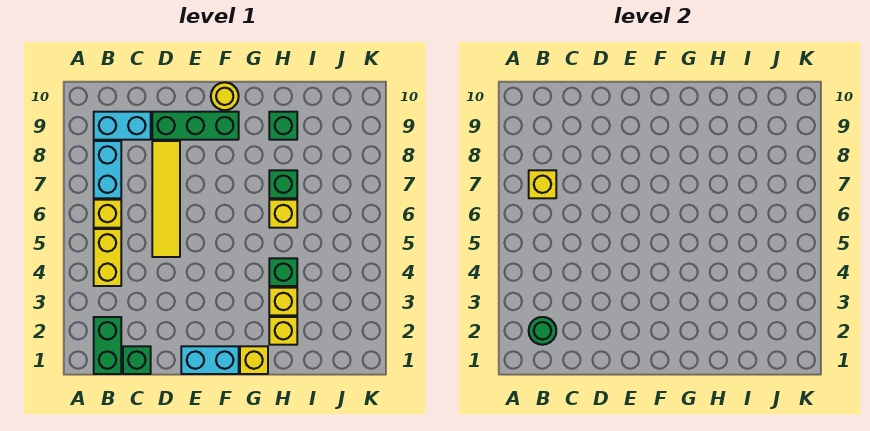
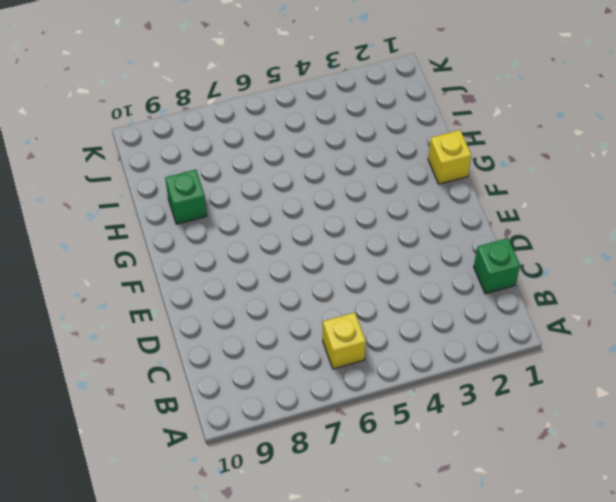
none -> green brick B1:B2 level 1
none -> yellow brick B4:B5 level 1
none -> cyan brick B7:B8 level 1

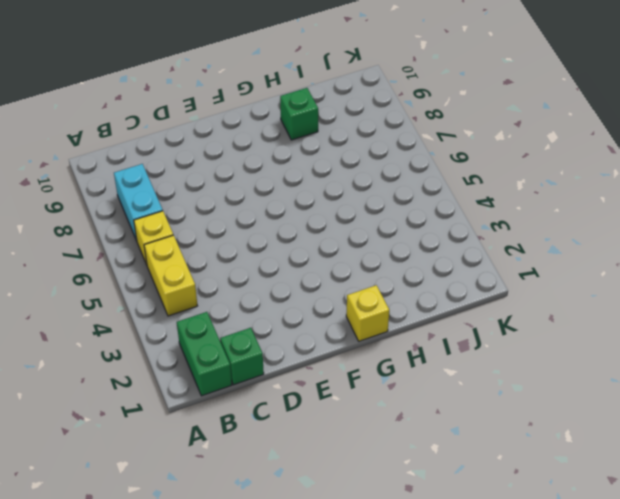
none -> cyan brick B9:C9 level 1
none -> yellow tile D5:D8 level 1
none -> green brick D9:F9 level 1

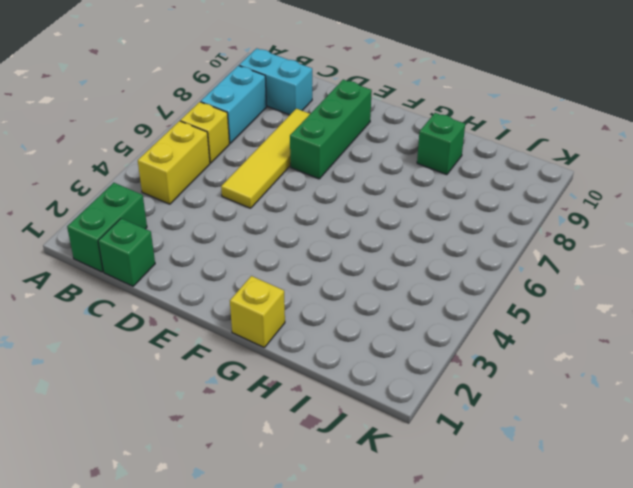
green brick E7:E9 level 1 -> green brick D9:F9 level 1
none -> cyan brick E1:F1 level 1
none -> yellow round brick F10 level 1
none -> yellow brick H2 level 1

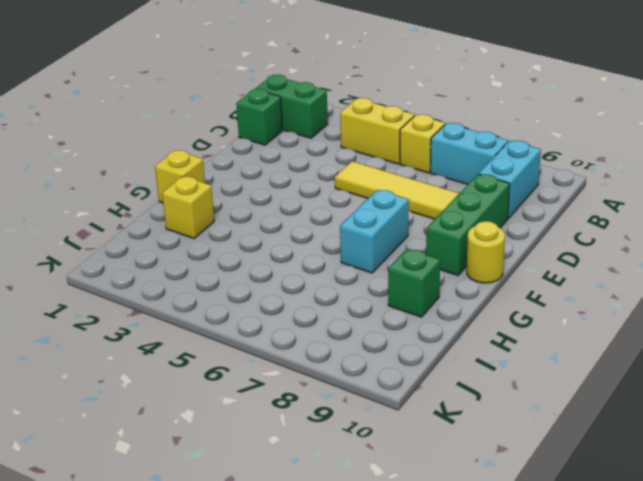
cyan brick F7:G7 level 1 -> cyan brick E1:F1 level 1
none -> yellow brick H3 level 1
none -> green brick H4 level 1
none -> yellow brick H6 level 1

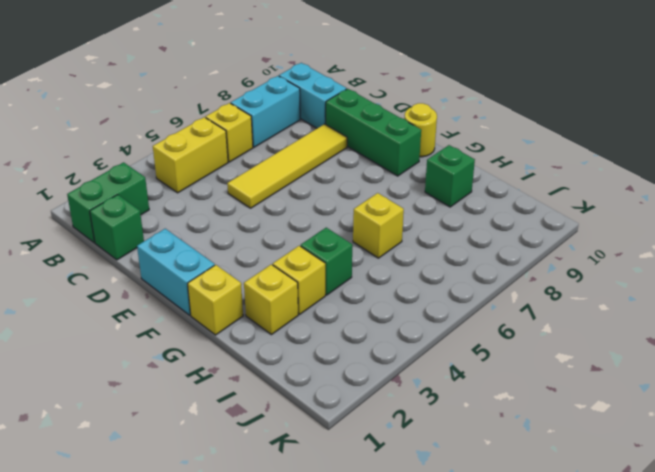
none -> green brick H7 level 1
none -> green round brick B2 level 2
none -> yellow brick B7 level 2

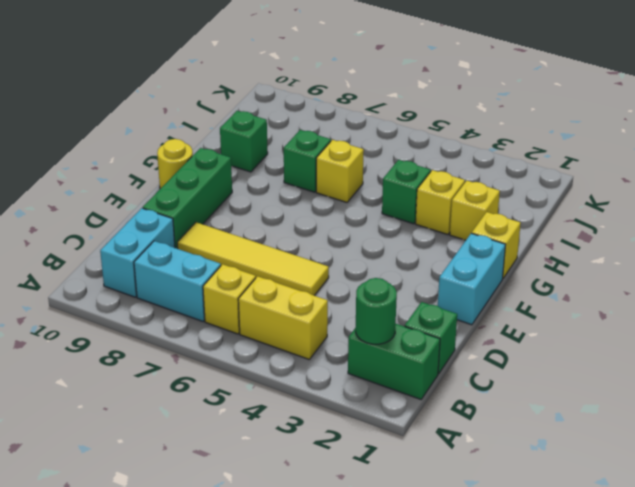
none -> yellow brick B7 level 2

